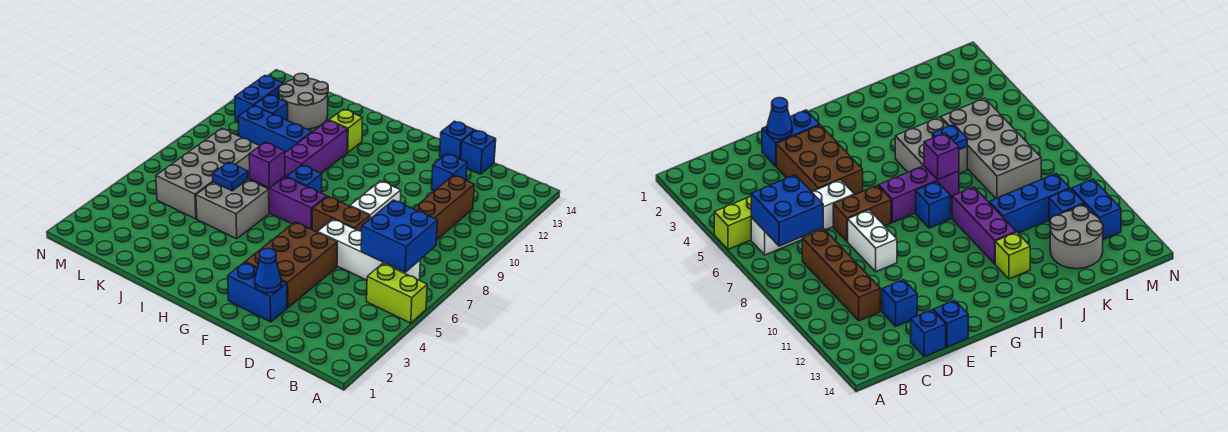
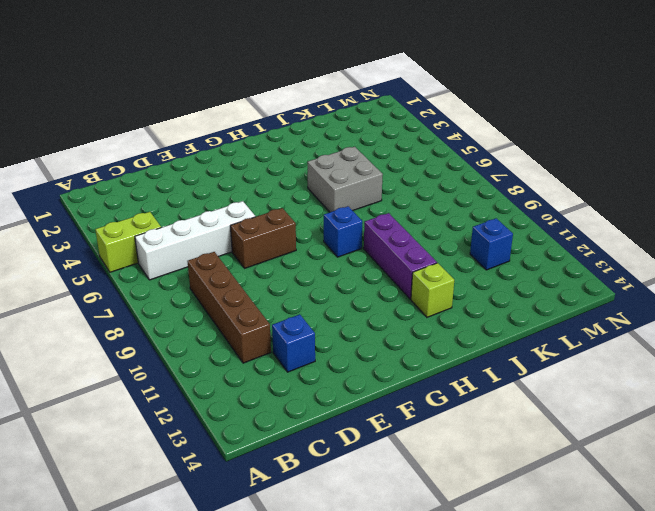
none -> blue brick D14 level 1
none -> blue brick E2:F2 level 1
none -> brown brick E3:F5 level 1

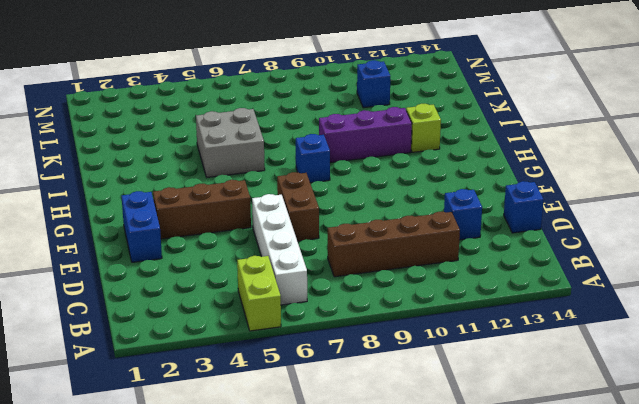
brown brick F3:F5 level 1 -> brown brick E3:F5 level 1
none -> white brick E8:E9 level 1
none -> blue brick E14 level 1
none -> purple brick G7:I7 level 1

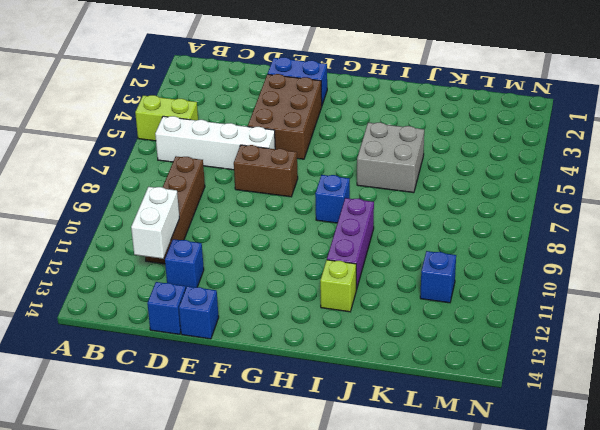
white brick C11:C12 level 2 -> white brick E8:E9 level 1
none -> purple brick G7:I7 level 1
none -> blue brick J10:L10 level 1
none -> grey brick K5:L8 level 1

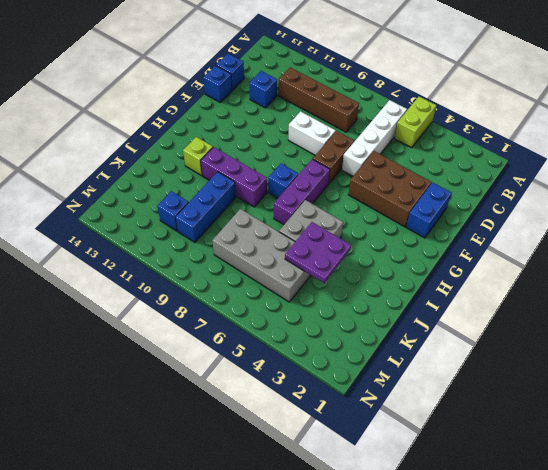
purple plate J4:K5 level 2 -> none
none -> grey round brick K12:L13 level 1
none -> blue brick M11:M12 level 1
none -> blue brick B6:C7 level 2

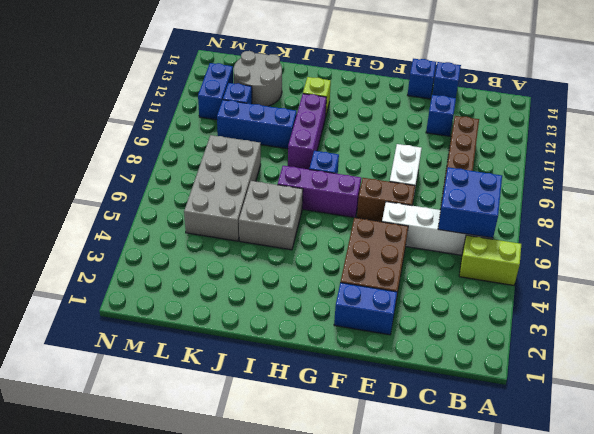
none -> blue cone E2 level 2
none -> purple brick I7 level 2
none -> blue plate J6 level 2

